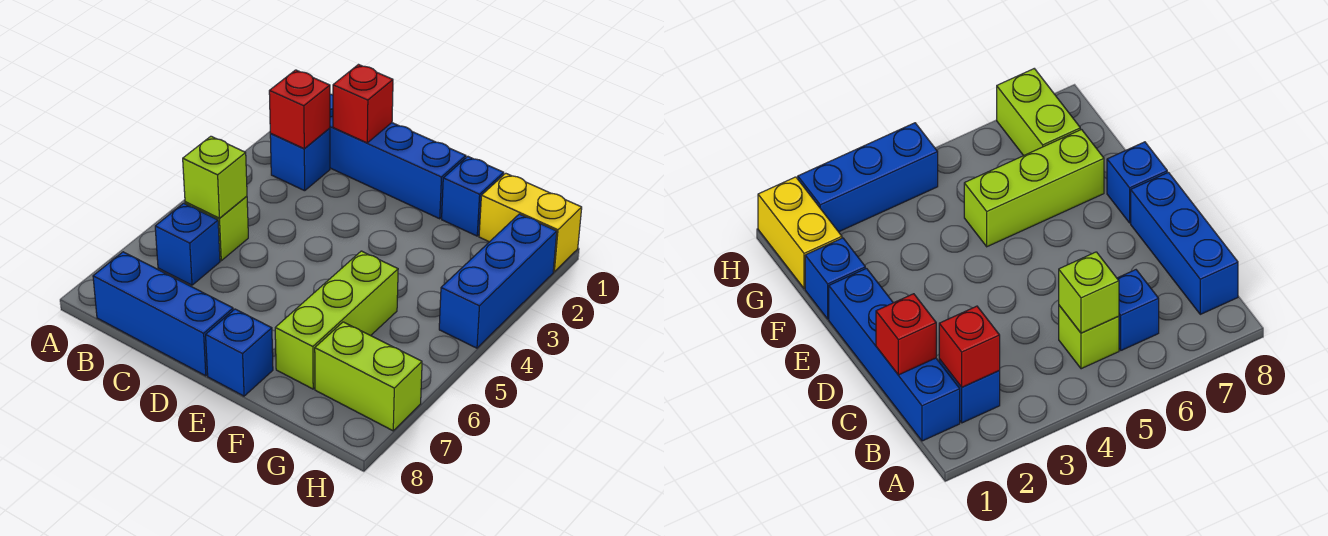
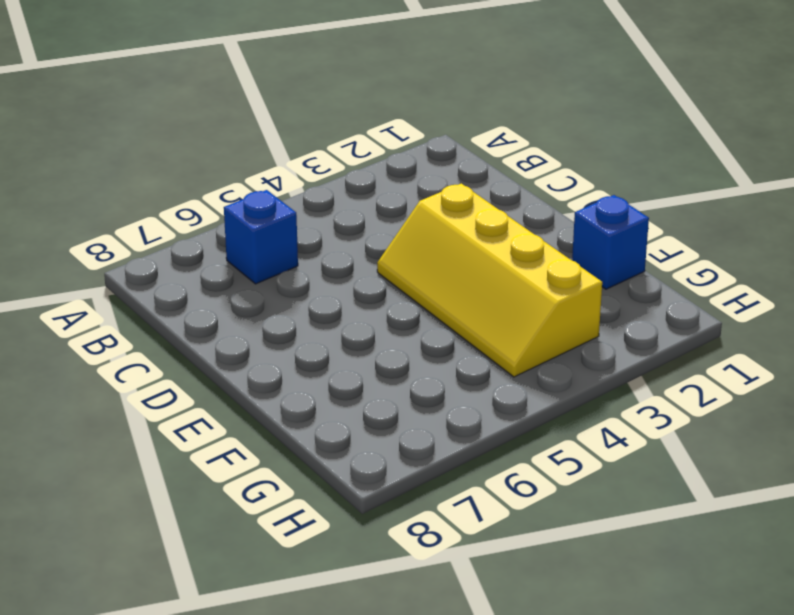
yellow slope D3:G4 level 1 top 3 -> none
none -> blue brick B1:E1 level 1
none -> blue brick B2 level 1
none -> lime brick B5 level 1

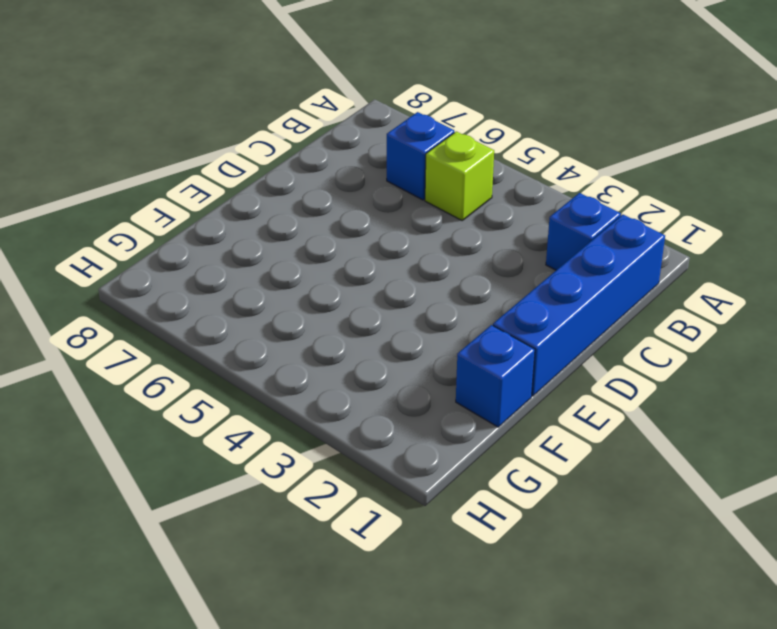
none -> blue brick B8:D8 level 1
none -> blue brick E8 level 1
none -> lime brick F5:F7 level 1

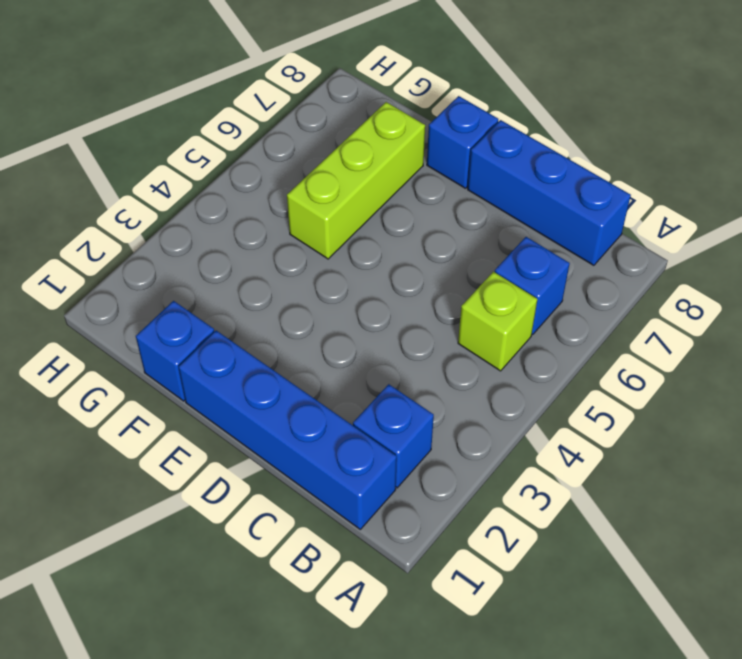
none -> yellow brick G1:H1 level 1
none -> lime brick G7:H7 level 1
none -> blue brick H2:H4 level 1

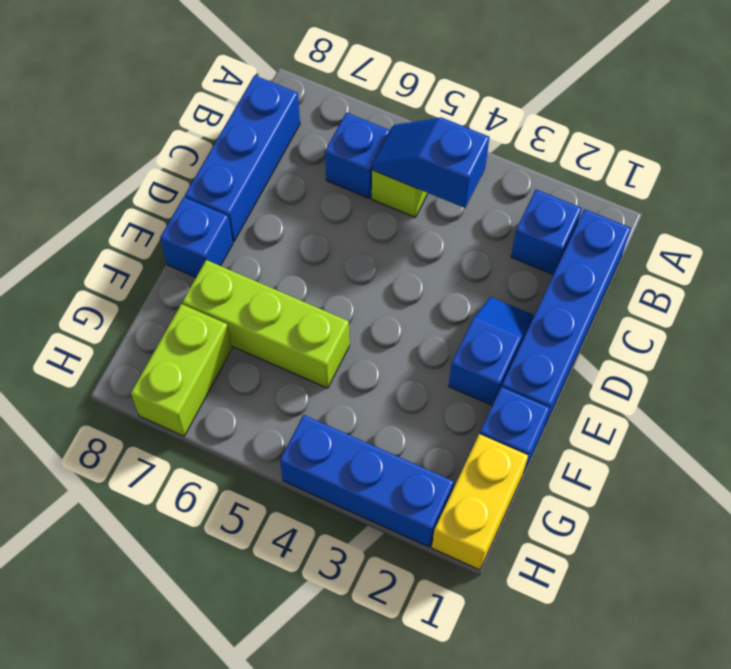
blue slope B4:B5 level 2 top 4 -> lime brick B5 level 2
blue slope D2:E2 level 1 top E -> none
none -> red brick B2 level 2
none -> red brick C1 level 2

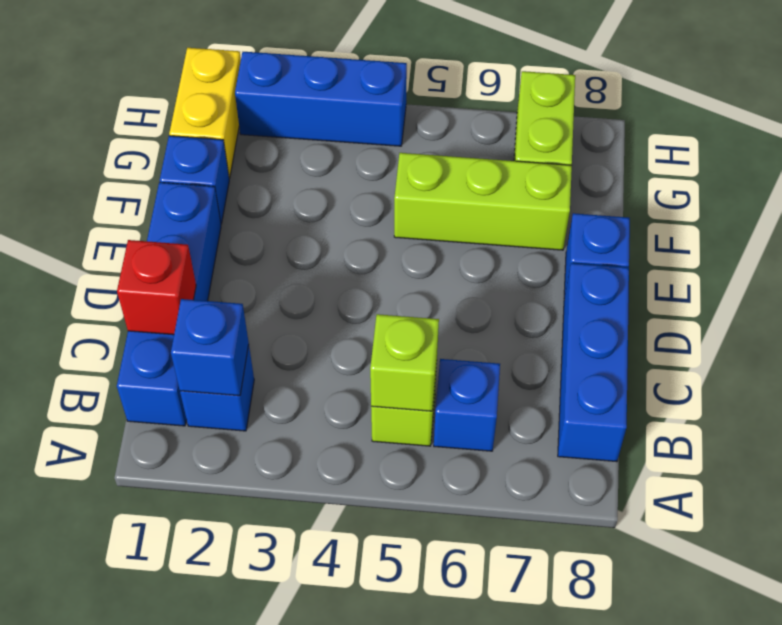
blue brick B2 level 2 -> red brick B2 level 2

